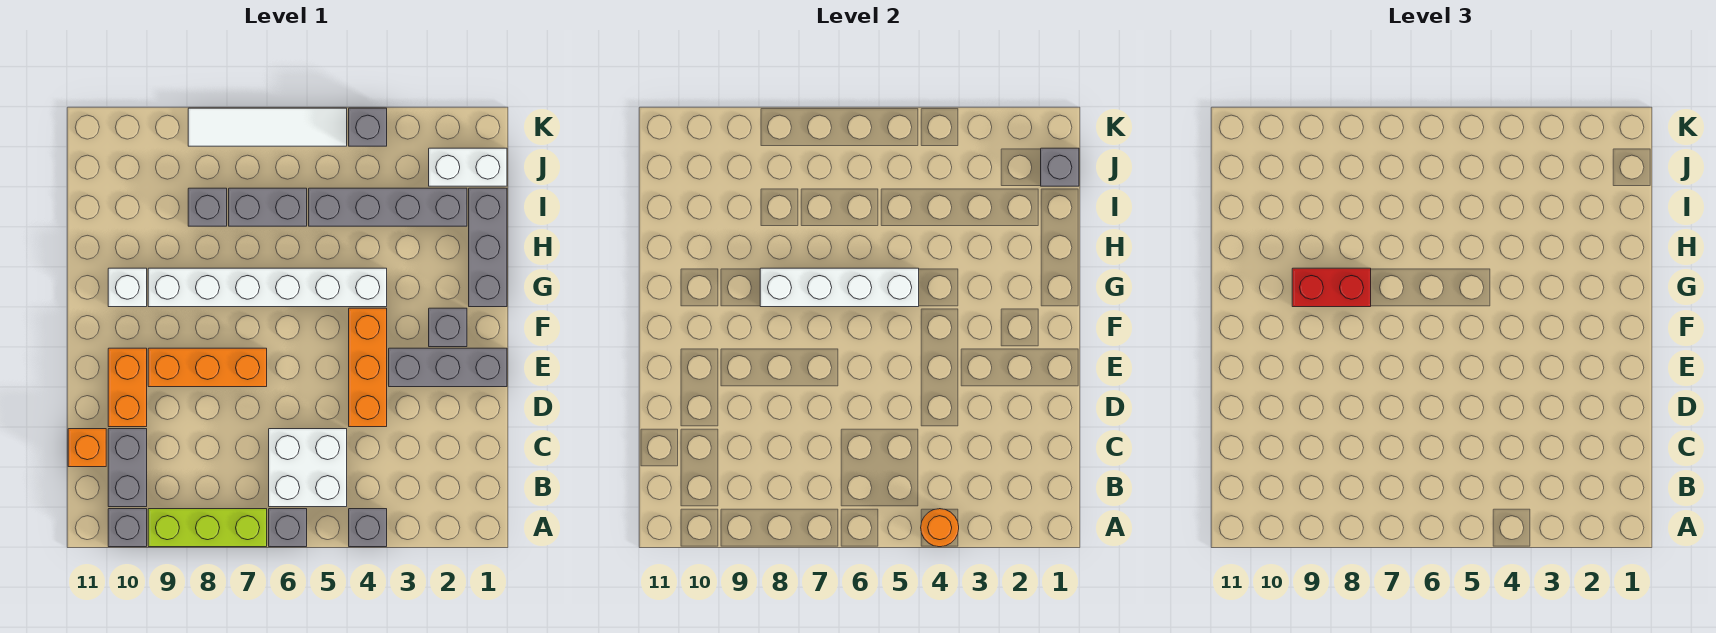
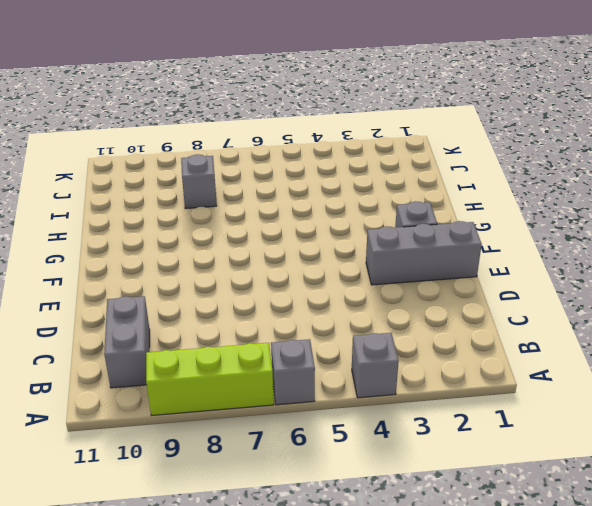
none -> grey brick A10 level 1
none -> white brick B5:C6 level 1
none -> orange brick C11 level 1

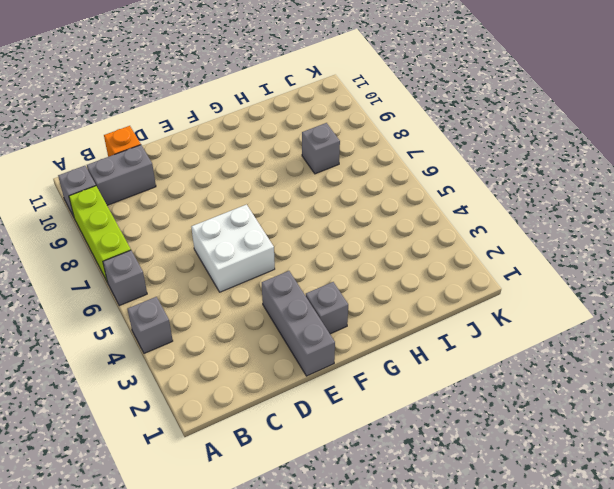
white brick D5:E6 level 1 -> white brick B5:C6 level 1
none -> orange brick D4:F4 level 1
none -> orange brick D10:E10 level 1
none -> orange brick E7:E9 level 1

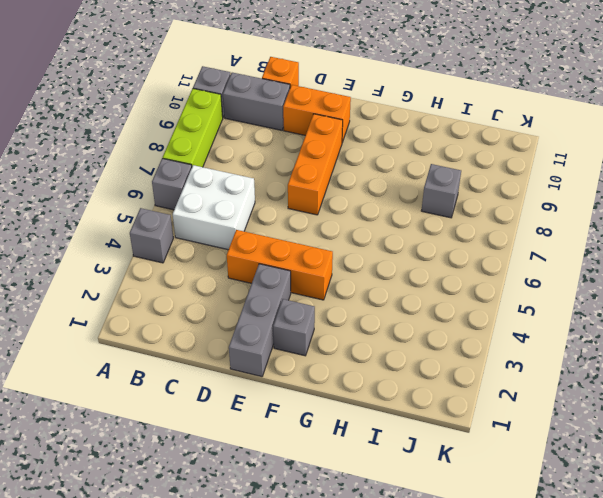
none -> grey brick G1:I1 level 1
none -> white brick G4:G9 level 1
none -> white brick G10 level 1

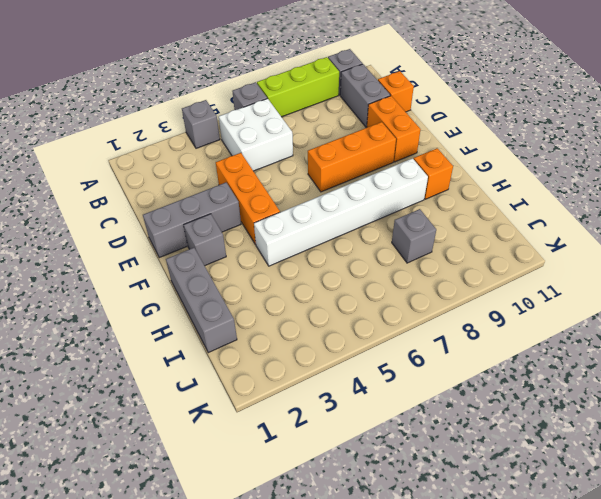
orange brick G10 level 1 -> white brick G10 level 1
none -> grey brick I2:I5 level 1
none -> grey brick I6:I7 level 1
none -> white brick J1:J2 level 1

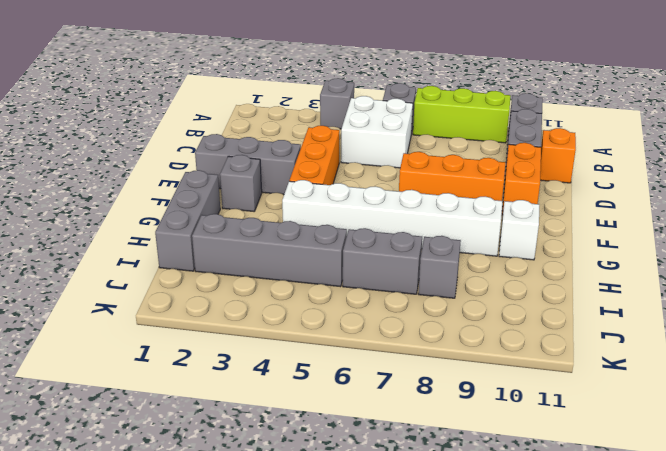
none -> white brick J1:J2 level 1
none -> grey brick K4 level 1
none -> white tile K5:K8 level 1

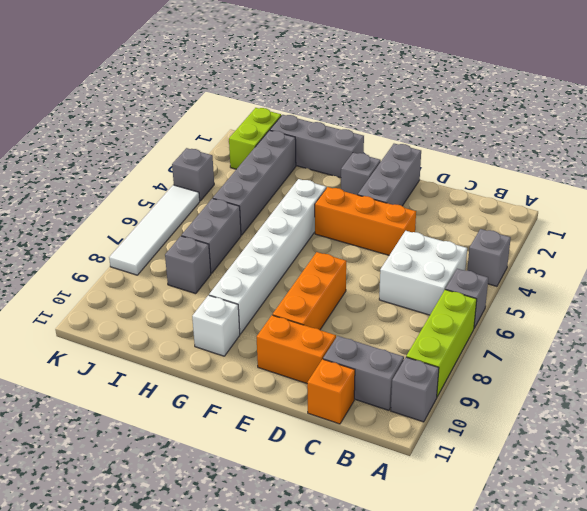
lime brick J1:J2 level 1 -> white brick J1:J2 level 1
none -> orange round brick A4 level 2
none -> white brick G5:G8 level 2
none -> grey brick J1 level 2

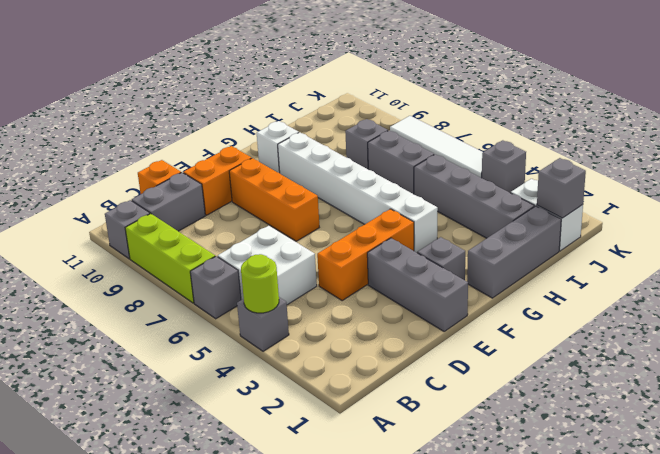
lime round brick A4 level 2 -> orange round brick A4 level 2
none -> white brick G5:G8 level 2
none -> red brick G8:G9 level 3

